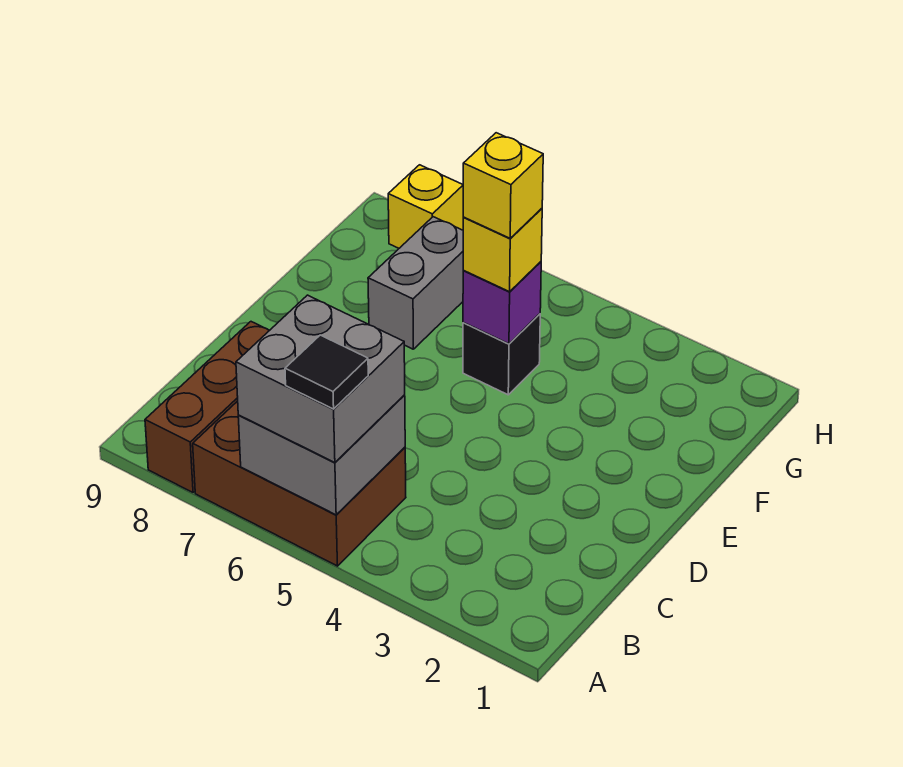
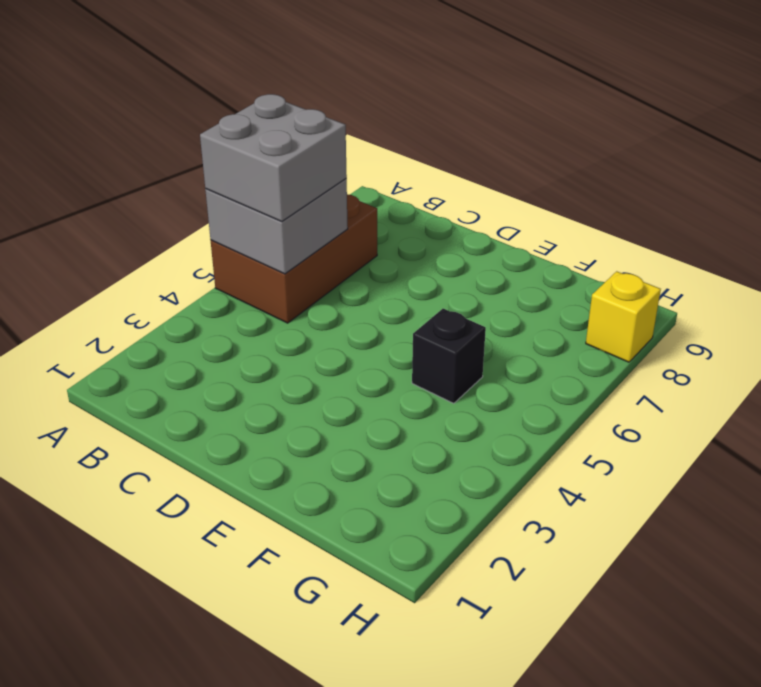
none -> brown brick A8:C8 level 1
none -> grey brick F7:G7 level 1

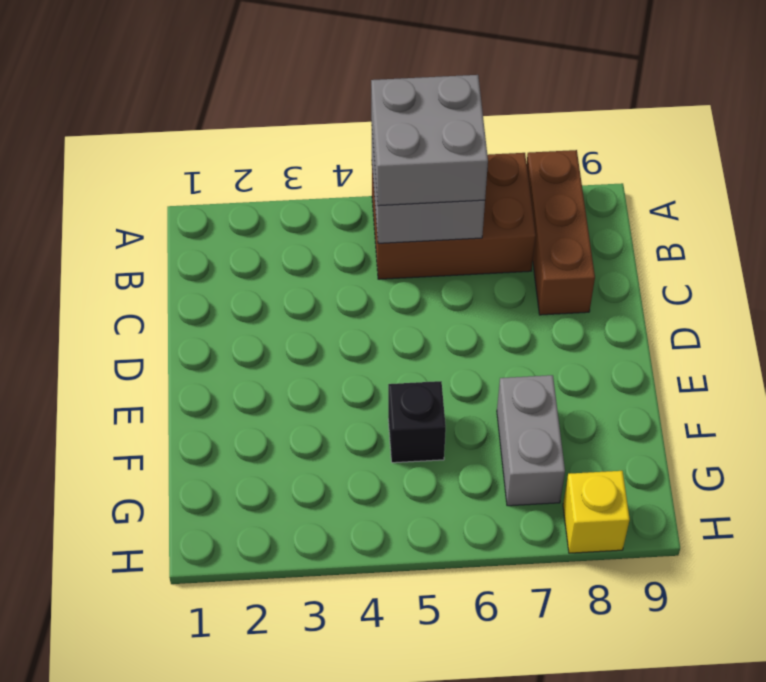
none -> purple brick F5 level 2
none -> yellow brick F5 level 3

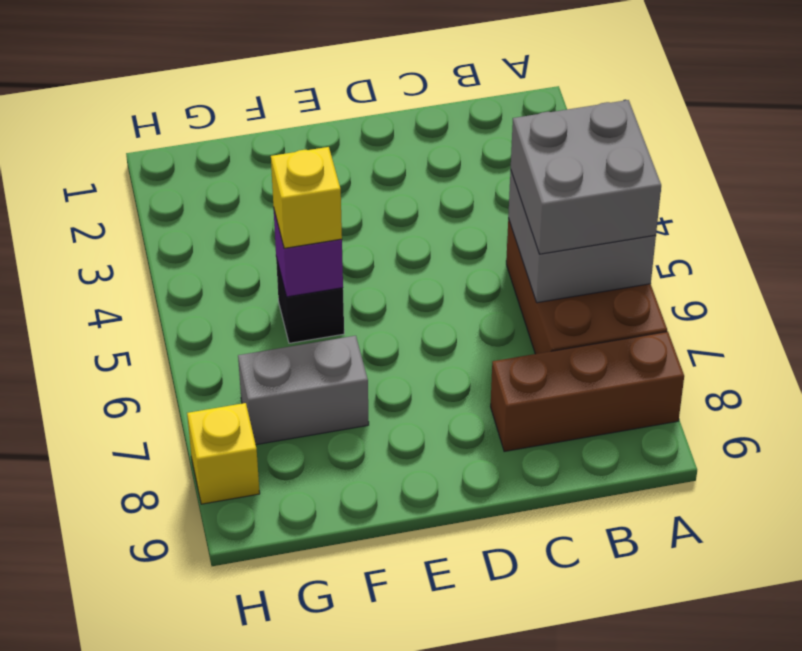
none -> black tile A5 level 4
none -> yellow brick F5 level 4

